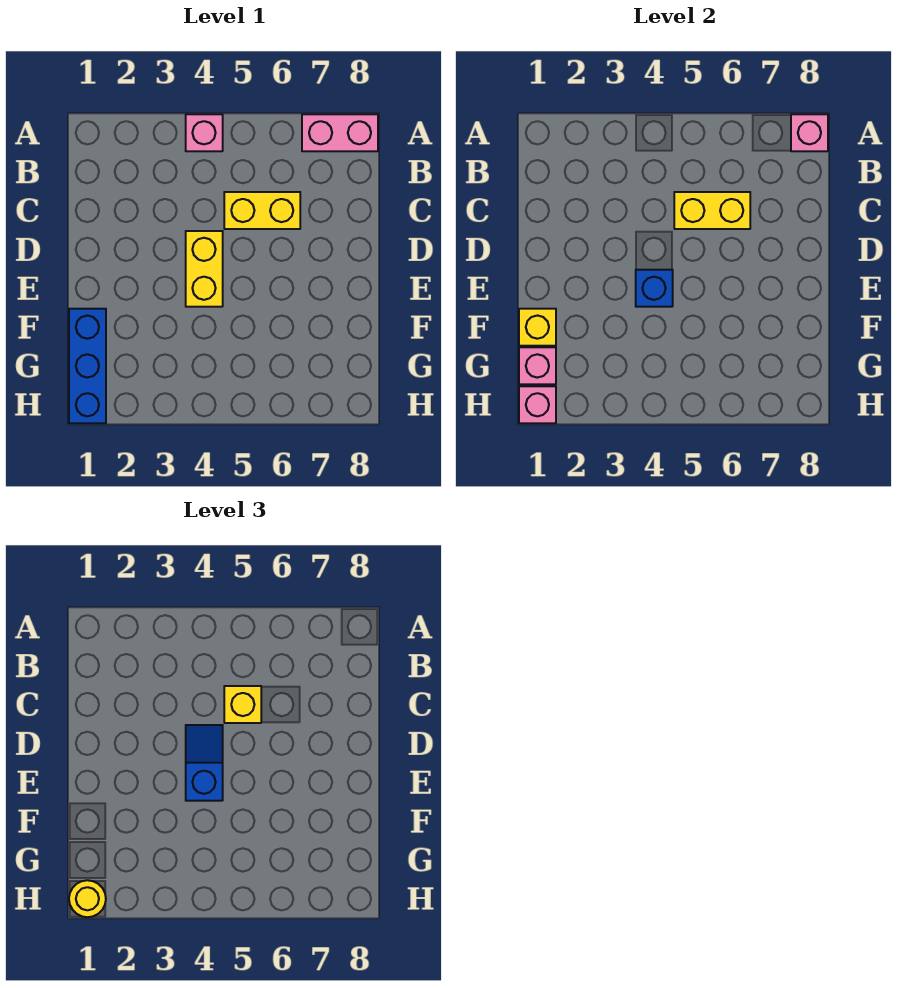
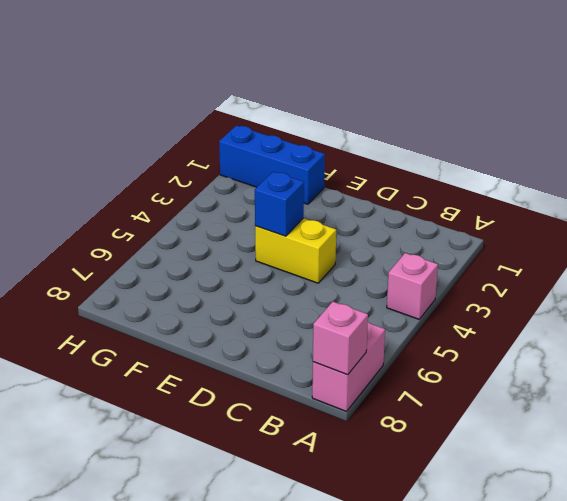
none -> yellow brick C5:C6 level 1
none -> yellow brick C5:C6 level 2
none -> yellow brick F1 level 2

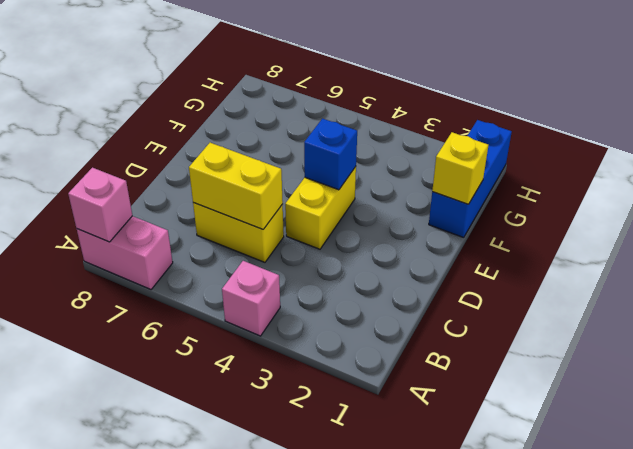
none -> pink brick G1 level 2
none -> pink brick H1 level 2
none -> yellow brick C5 level 3

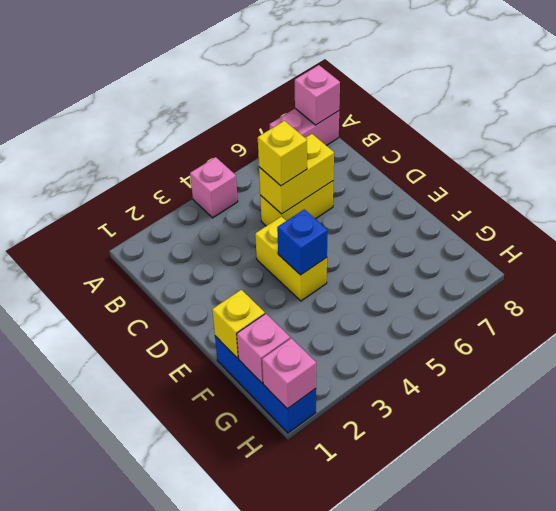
none -> blue slope D4:E4 level 3 top E
none -> yellow round brick H1 level 3

